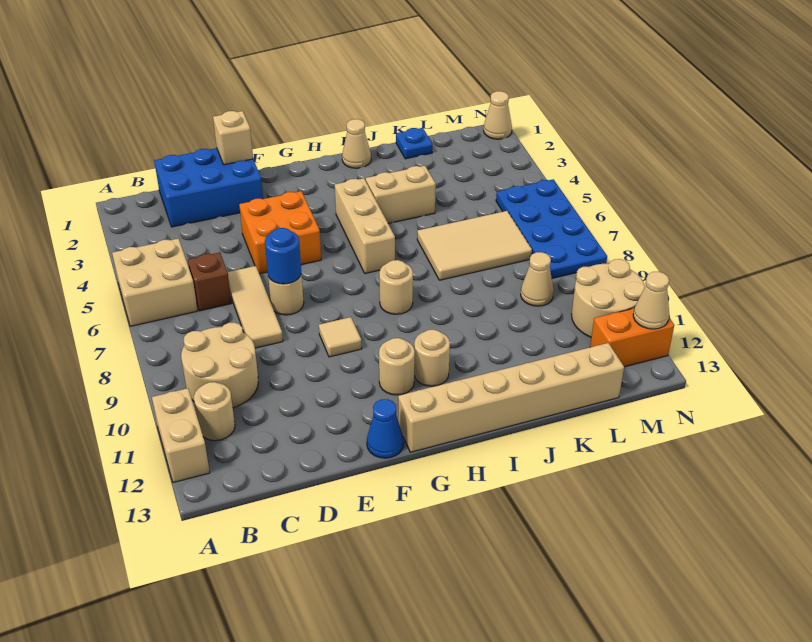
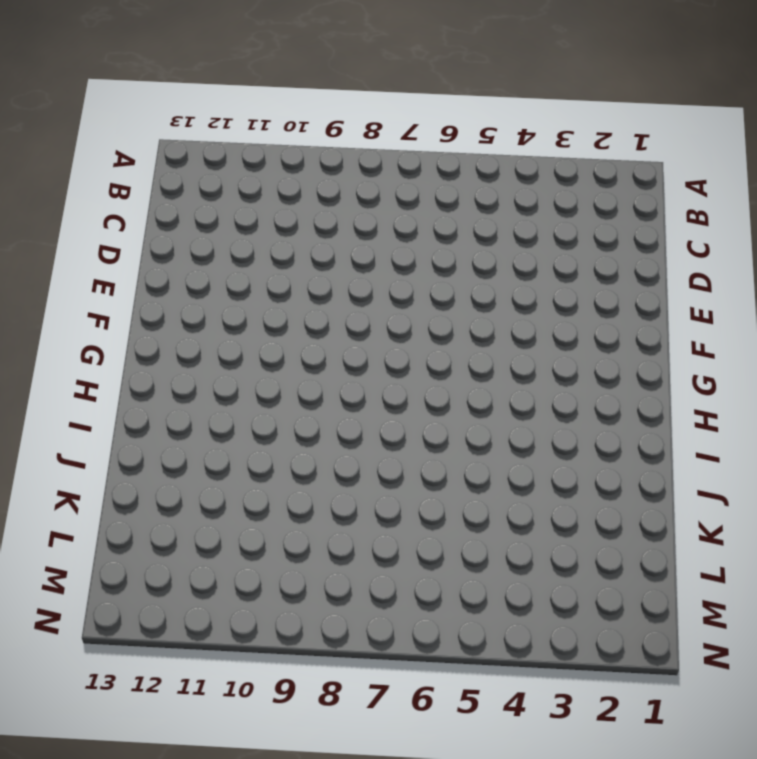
none -> tan brick A5:B6 level 1
none -> tan brick A11:A12 level 1
none -> tan round brick B9:C10 level 1

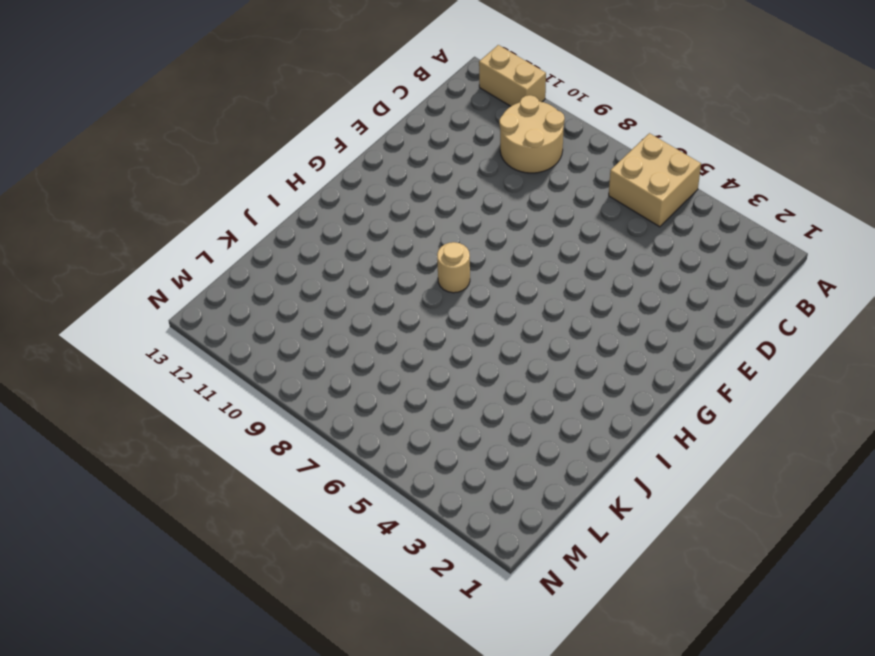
none -> tan round brick B11 level 1
none -> blue brick C1:E2 level 1
none -> brown brick C6 level 1

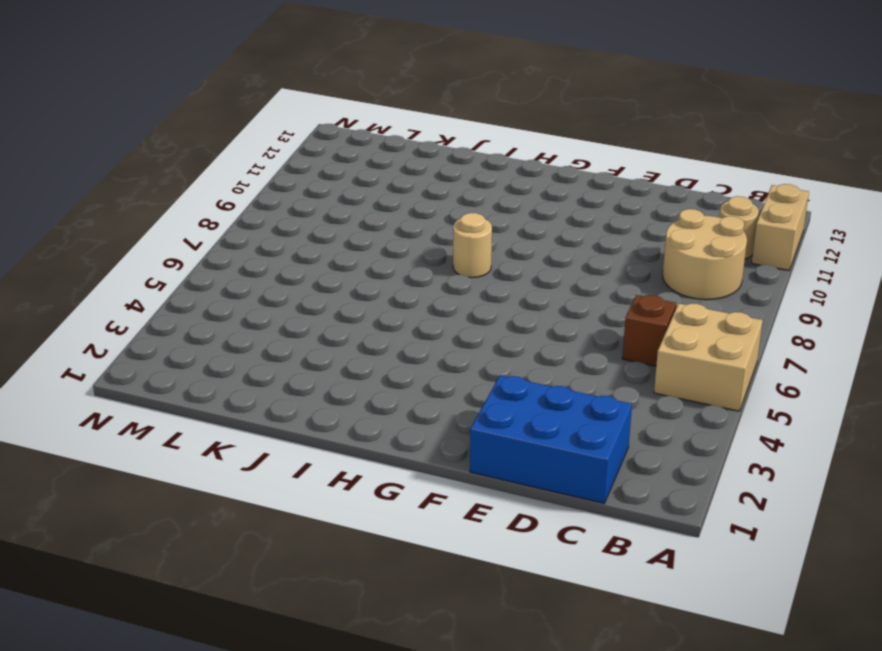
none -> tan tile D6:D8 level 1
none -> orange brick E4:F5 level 1
none -> tan round brick E7 level 1

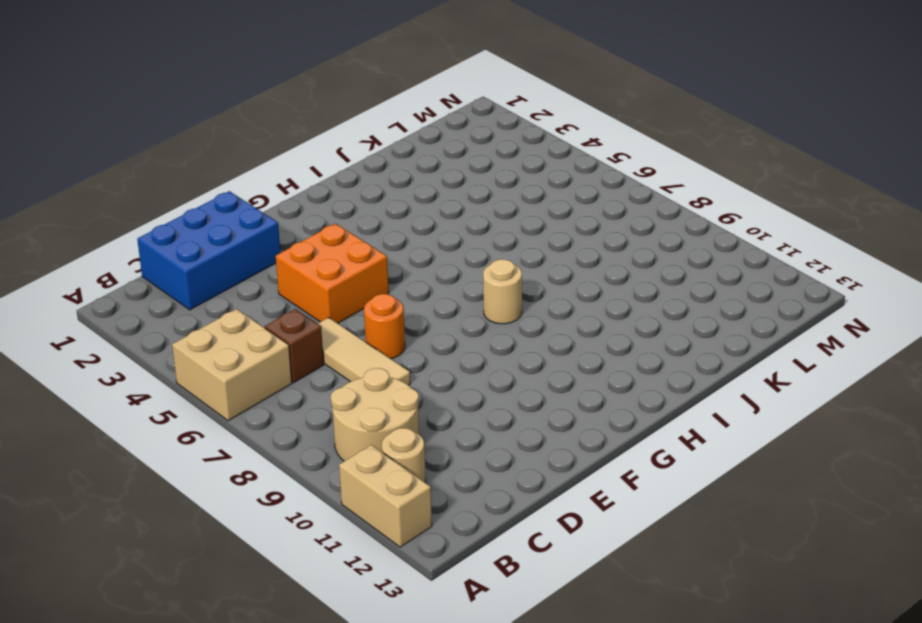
orange round brick E7 level 1 -> tan round brick E7 level 1
none -> tan tile F9 level 1
none -> blue cone F13 level 1
none -> tan round brick G11 level 1

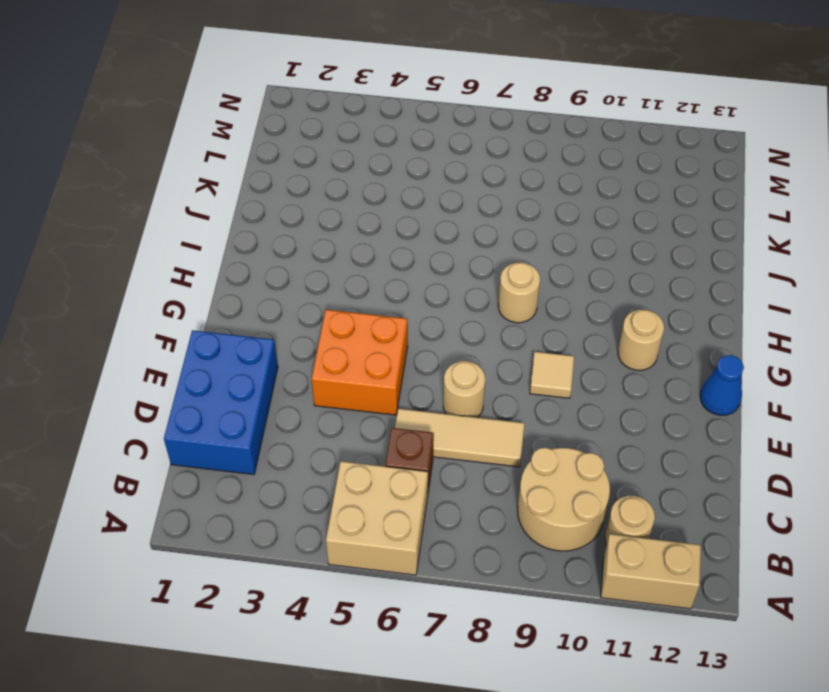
none -> tan brick G13:L13 level 1
none -> tan brick H4:H6 level 1
none -> tan round brick H11 level 1

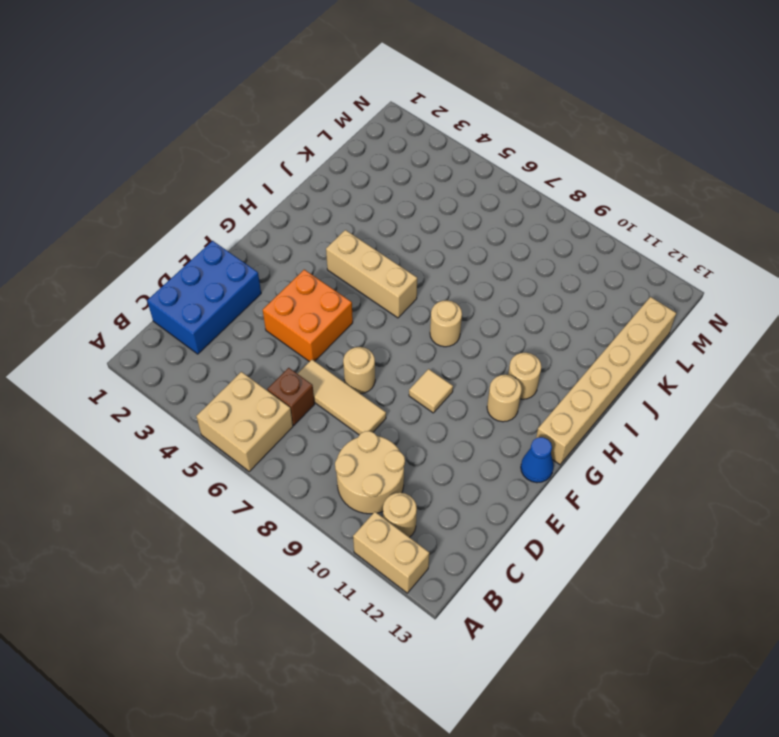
none -> tan cone I1 level 1
none -> tan brick I4:J4 level 1
none -> tan tile J6:L7 level 1

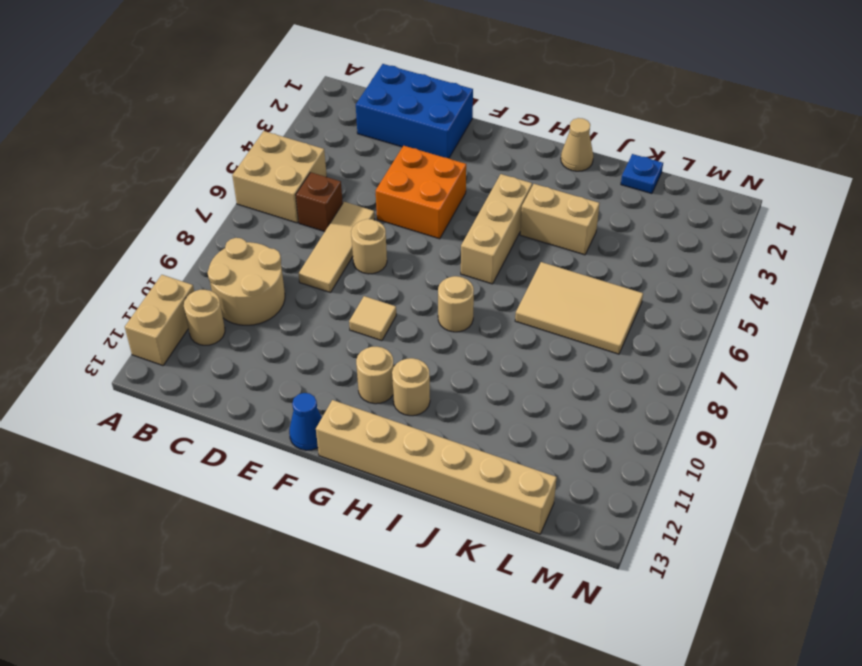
none -> tan cone L9 level 1
none -> blue plate M5:N8 level 1
none -> tan round brick M10:N11 level 1

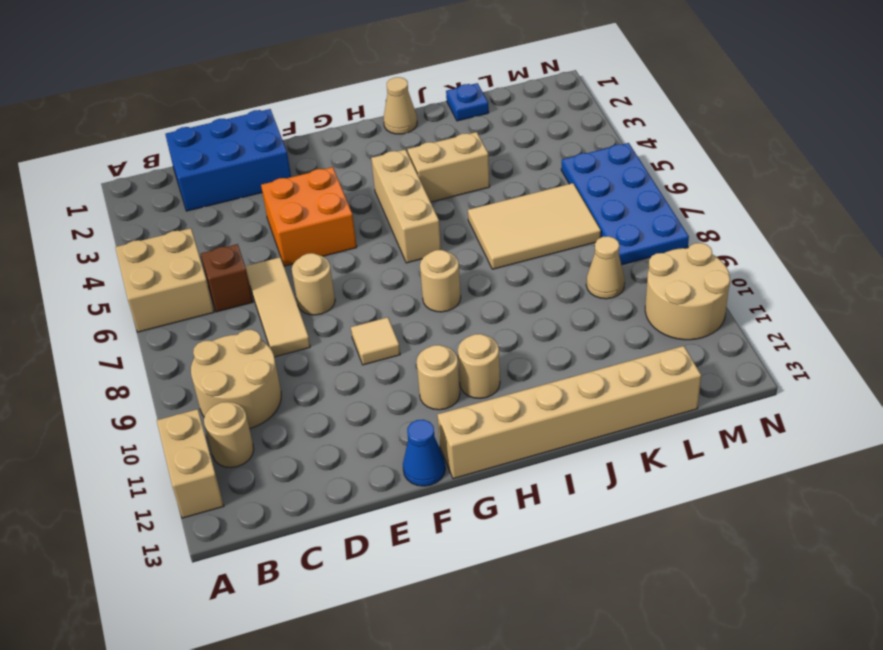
none -> orange brick M12:N12 level 1
none -> tan cone N1 level 1
none -> tan brick E1 level 2

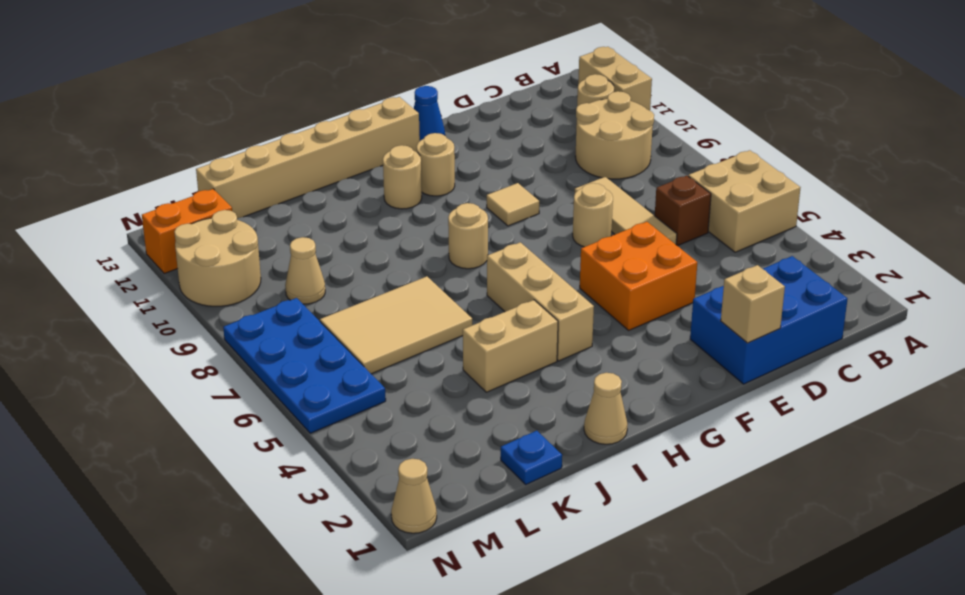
none -> blue round brick E7 level 2
none -> tan cone N12 level 2

